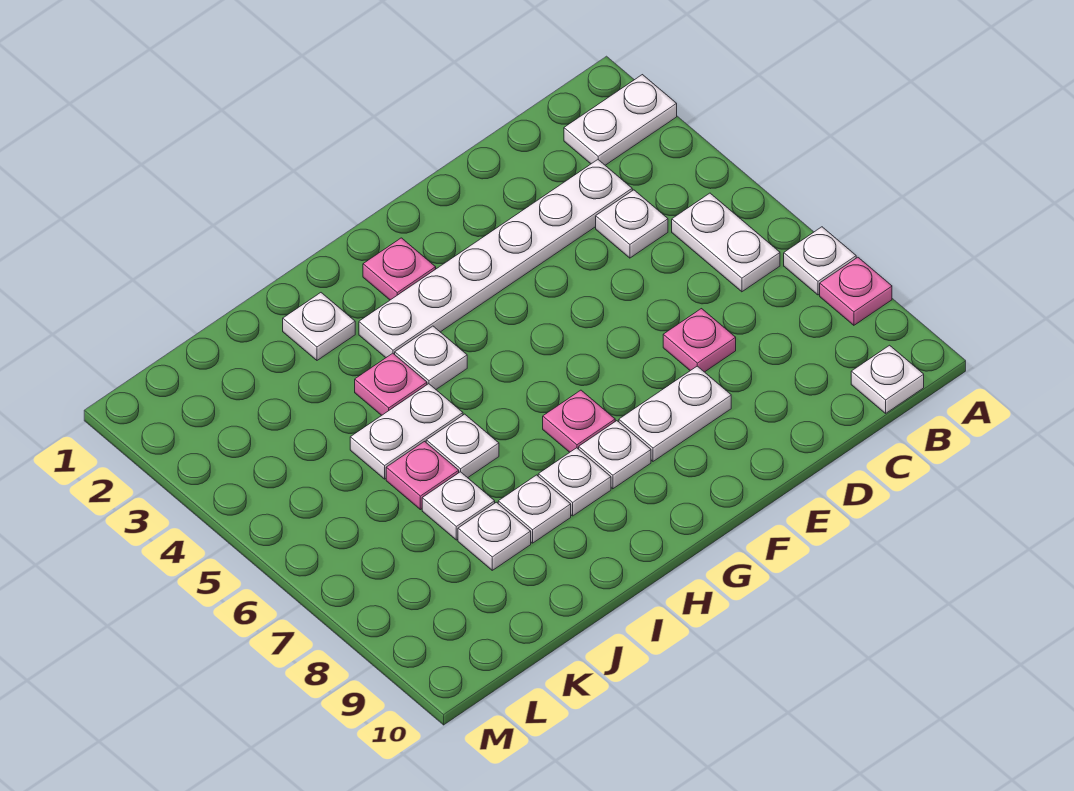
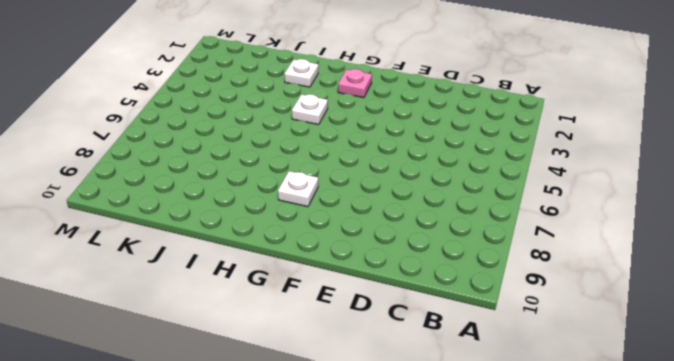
none -> white plate A2:B2 level 1
none -> white plate A7 level 1
none -> pink plate A8 level 1

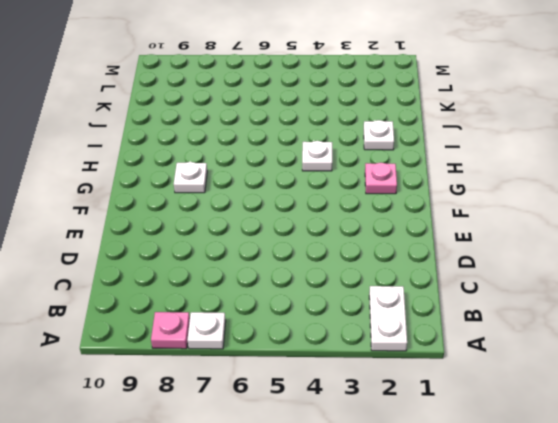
none -> white plate B5:B6 level 1
none -> white plate B10 level 1
none -> white plate C3:H3 level 1

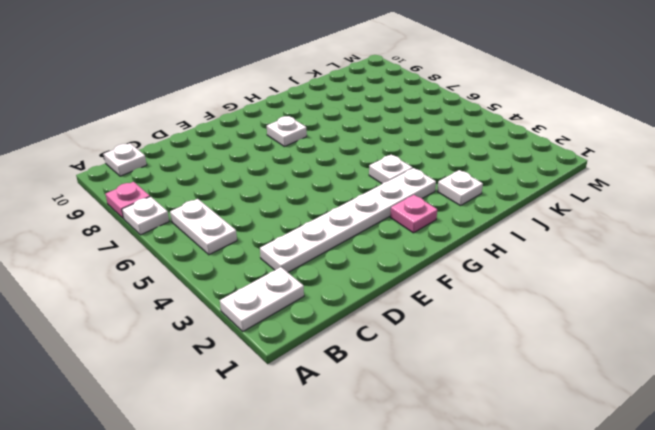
none -> white plate C4 level 1
none -> pink plate D7 level 1
none -> white plate E8:F8 level 1

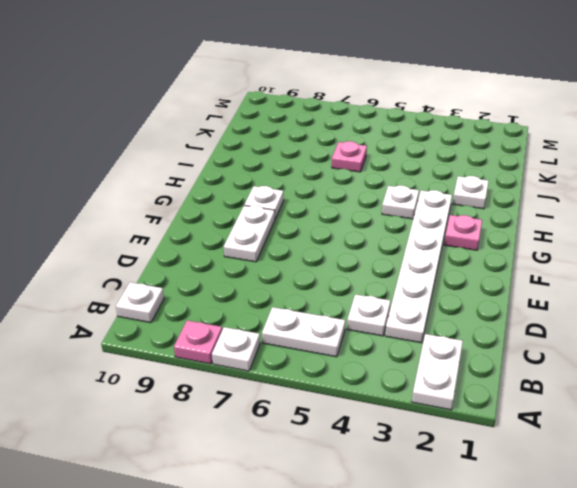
none -> pink plate D7 level 1
none -> pink plate G7 level 1
none -> white plate H8 level 1

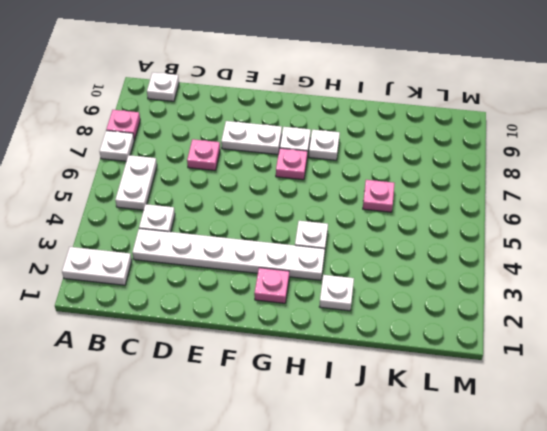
none -> pink plate I4 level 1
none -> white plate I5:J5 level 1
none -> white plate I6 level 1

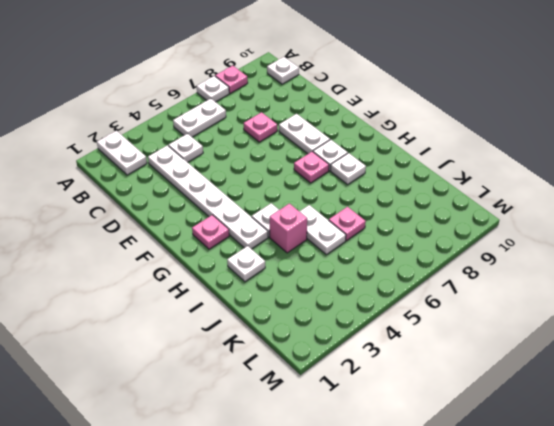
pink brick I4 level 1 -> pink plate I4 level 1
none -> white plate I6 level 1
none -> white plate I8 level 1
none -> white plate J7 level 1

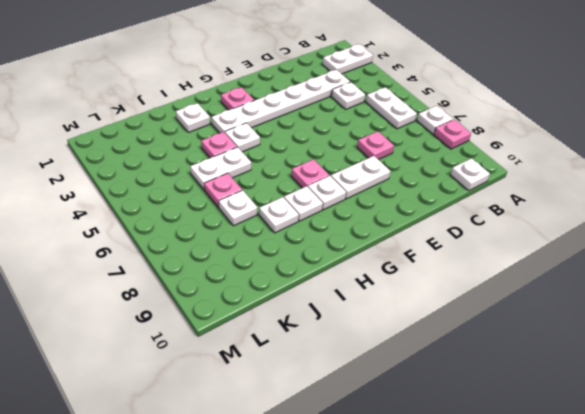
none -> white plate I6 level 1
none -> white plate J8 level 1

